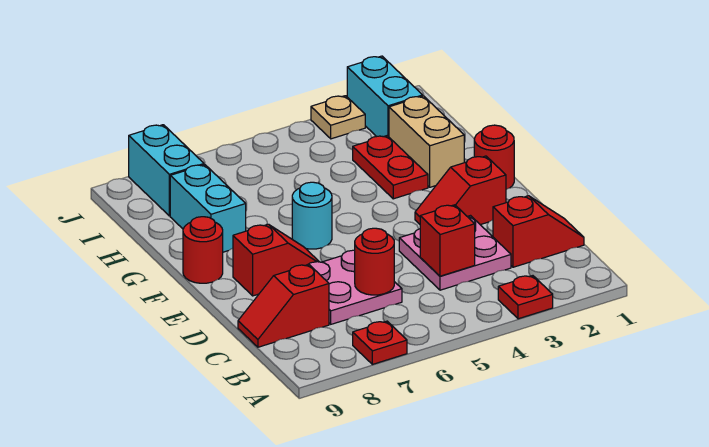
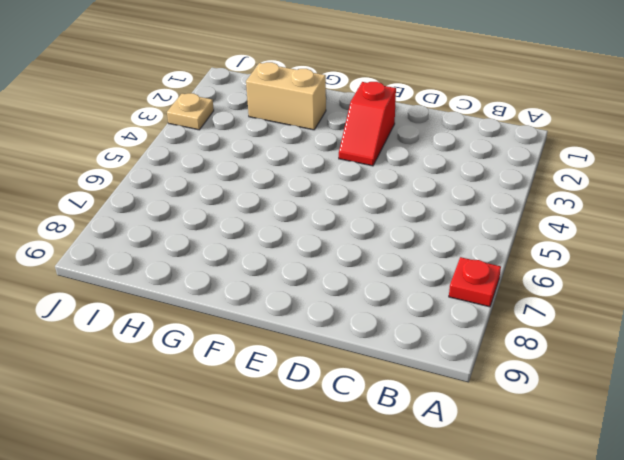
none -> red plate A3 level 1
none -> red slope C1:C2 level 1 top 2
none -> pink plate C3:D4 level 1

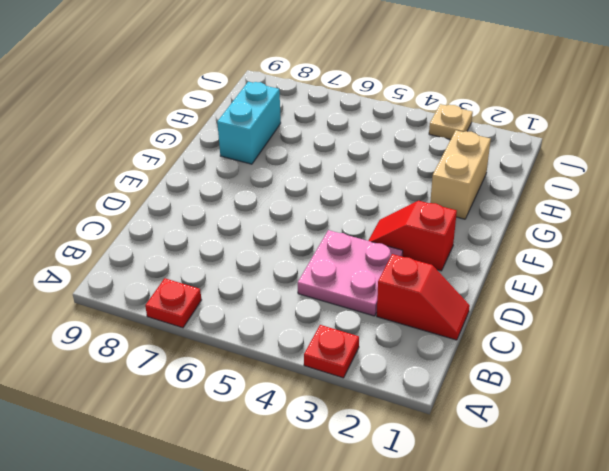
none -> pink plate C6:D7 level 1
none -> red slope C8:C9 level 1 top 8
none -> red slope E7:E8 level 1 top 8

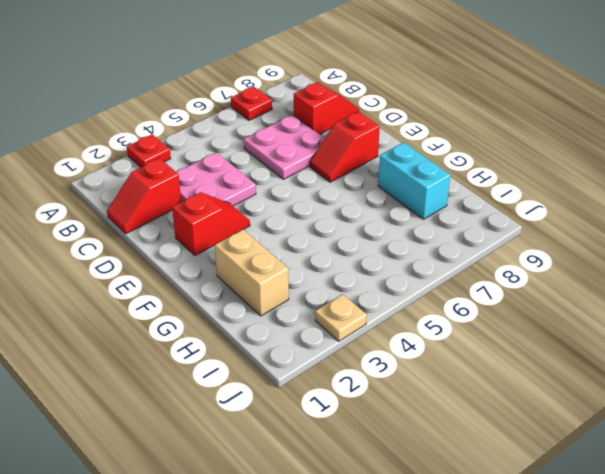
none -> red round brick F1 level 1
none -> cyan round brick F6 level 1
none -> red round brick F9 level 1

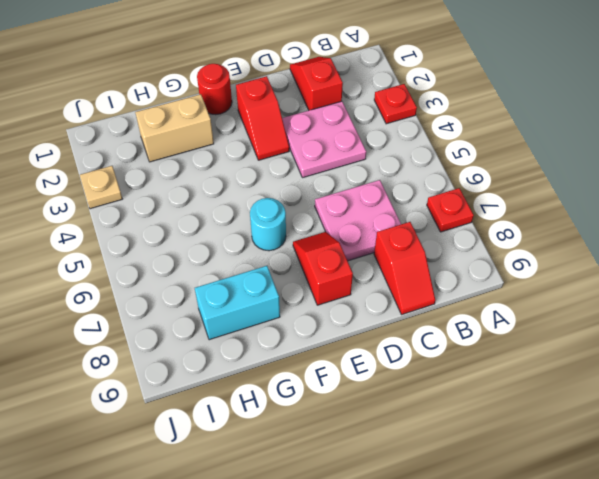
none -> red round brick F9 level 1
none -> red plate G3:H3 level 1
none -> cyan brick I2:J2 level 1

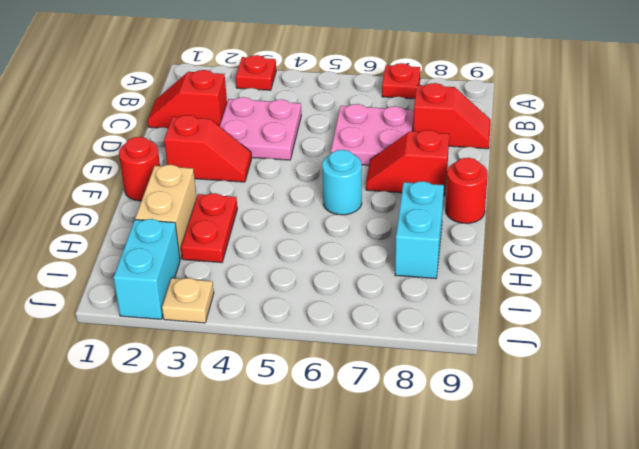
none -> cyan brick I8:J8 level 1
none -> red brick C4 level 2
none -> red round brick C6 level 2

